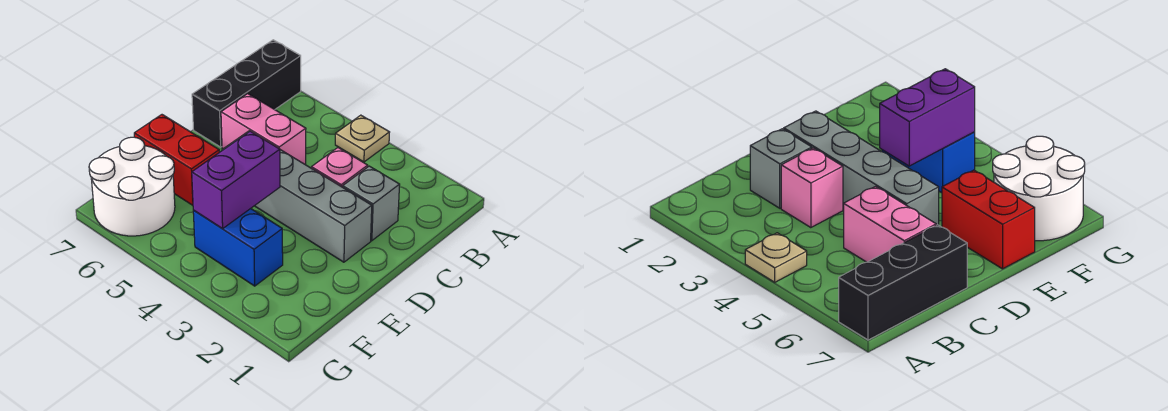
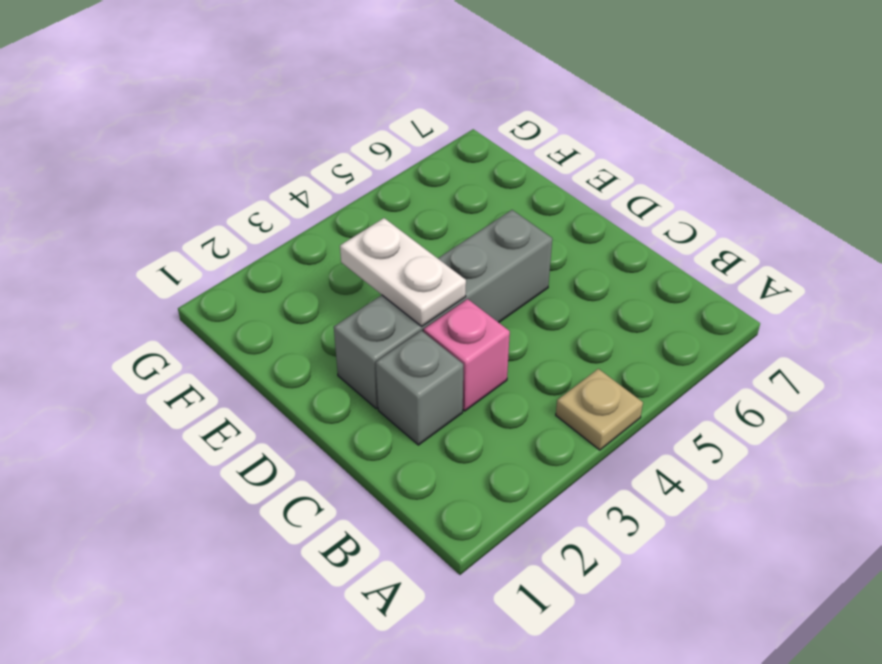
white plate D3:E3 level 2 -> none
none -> black brick A7:C7 level 1
none -> pink brick C5:C6 level 1

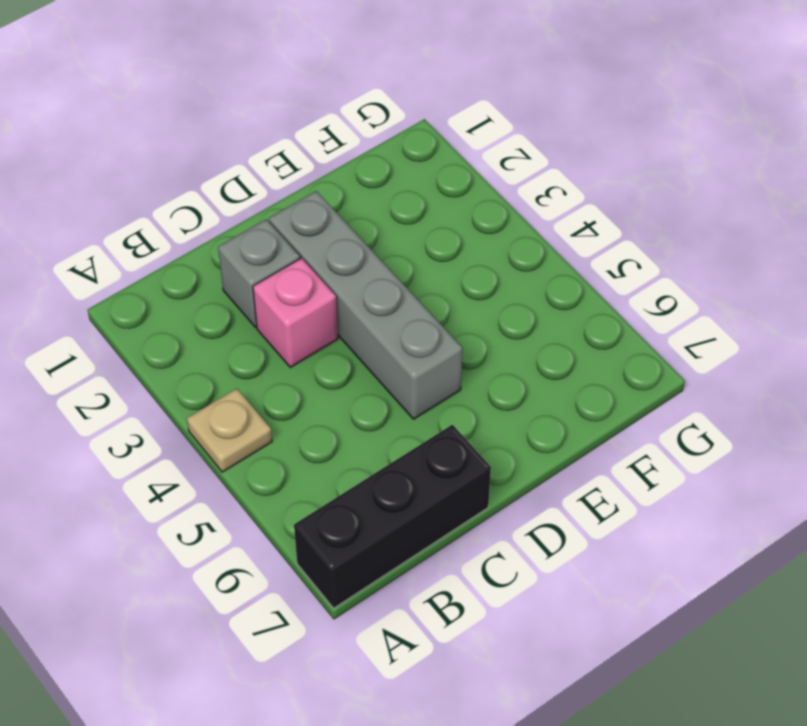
none -> pink brick C5:C6 level 1
none -> red brick E6:E7 level 1

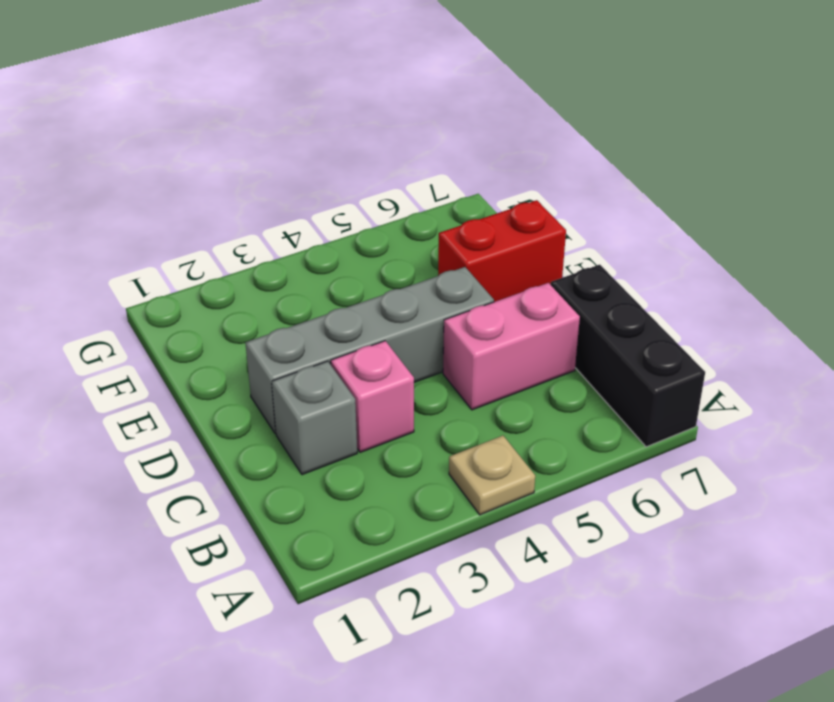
none -> blue brick F3:F4 level 1
none -> white round brick F6:G7 level 1

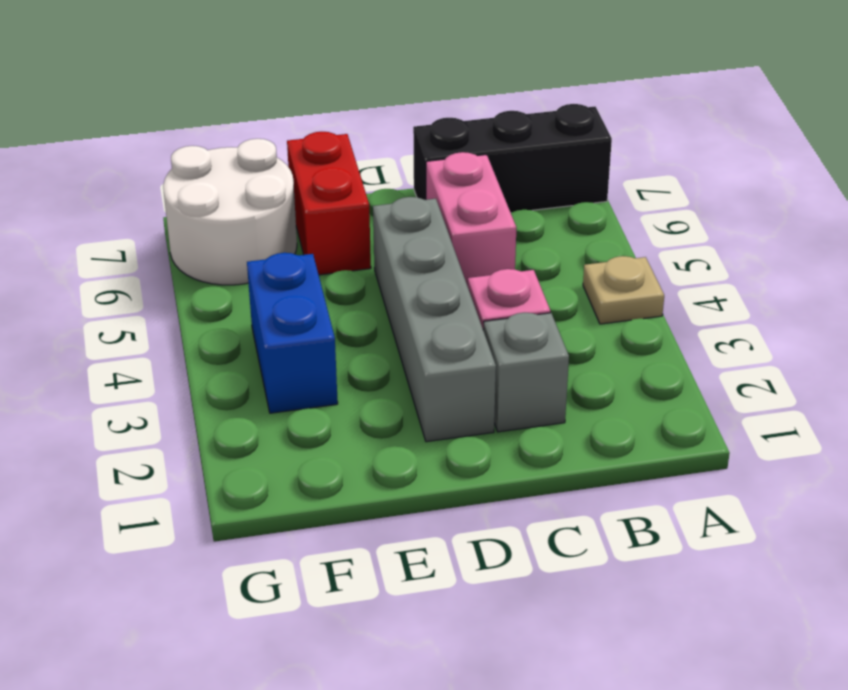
none -> purple brick E4:F4 level 2

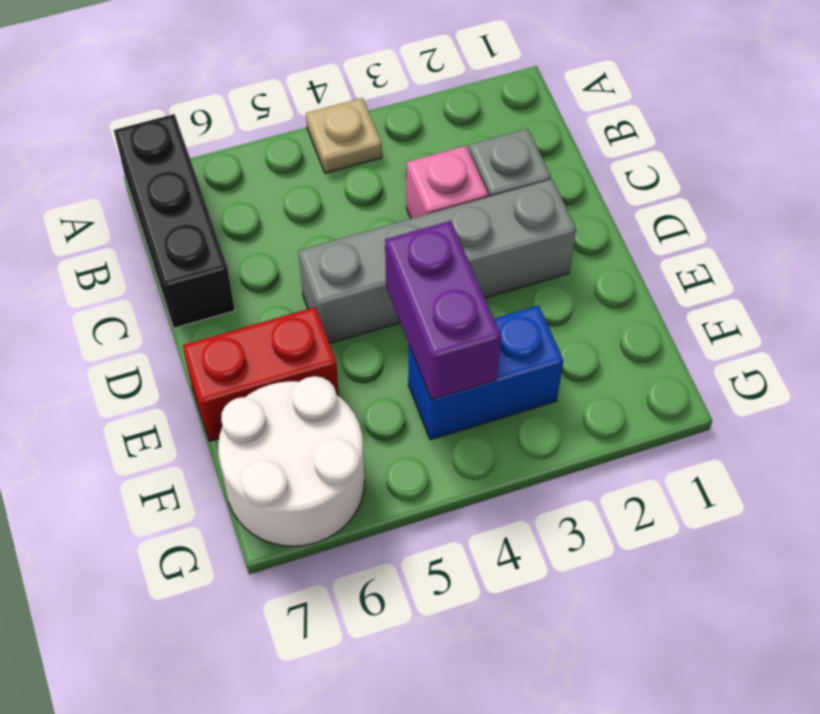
none -> pink brick C5:C6 level 1

